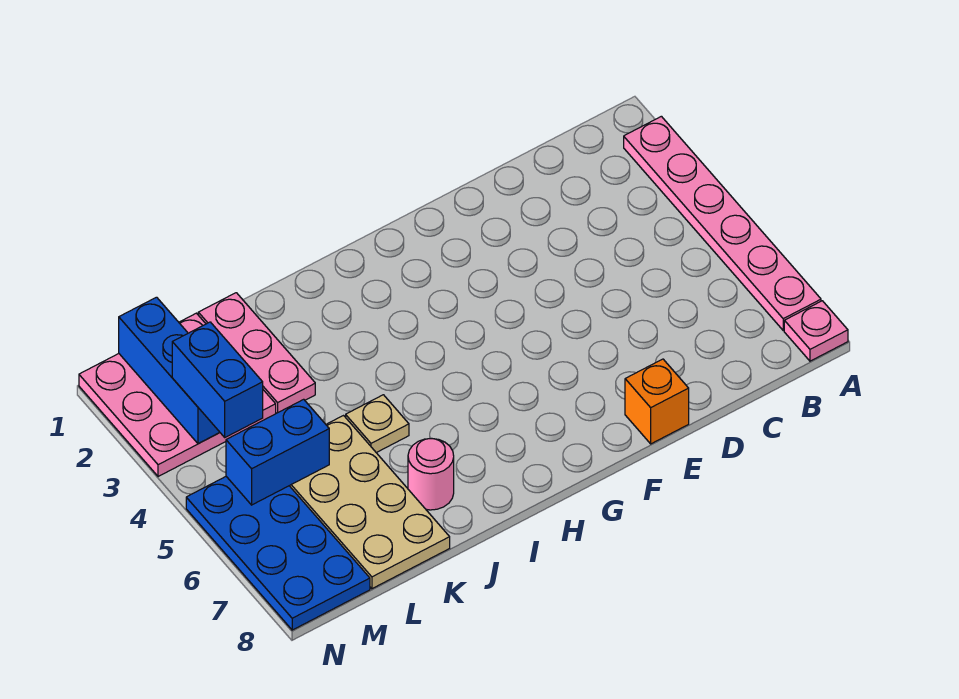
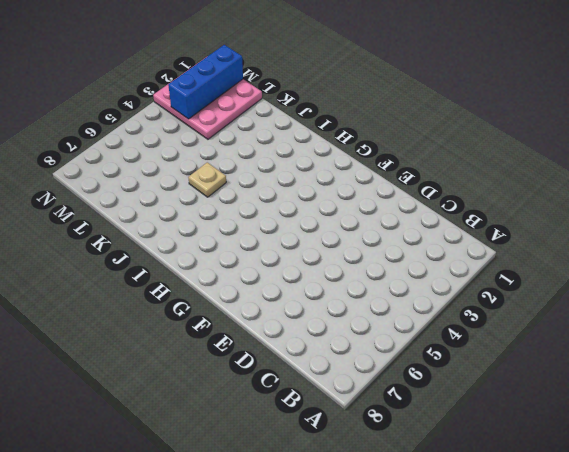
none -> pink plate A2:A7 level 1
none -> pink plate A8 level 1
none -> orange brick E8 level 1

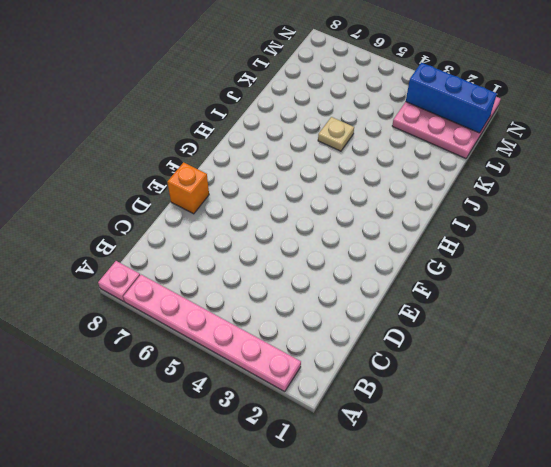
none -> pink round brick J7 level 1
none -> pink plate K1:K3 level 1
none -> tan plate K5:L8 level 1

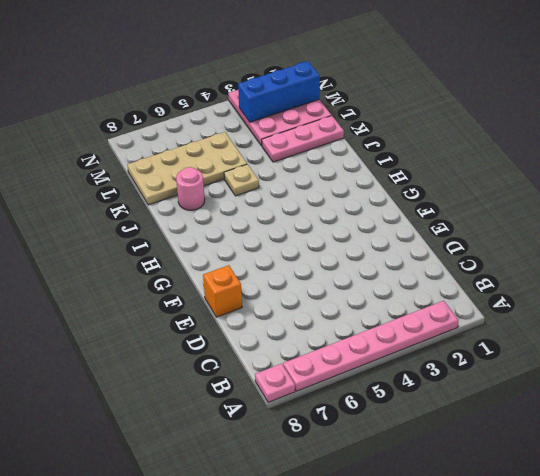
none -> blue plate M5:N8 level 1
none -> blue brick L5:M5 level 2
none -> blue brick M3:M4 level 3

